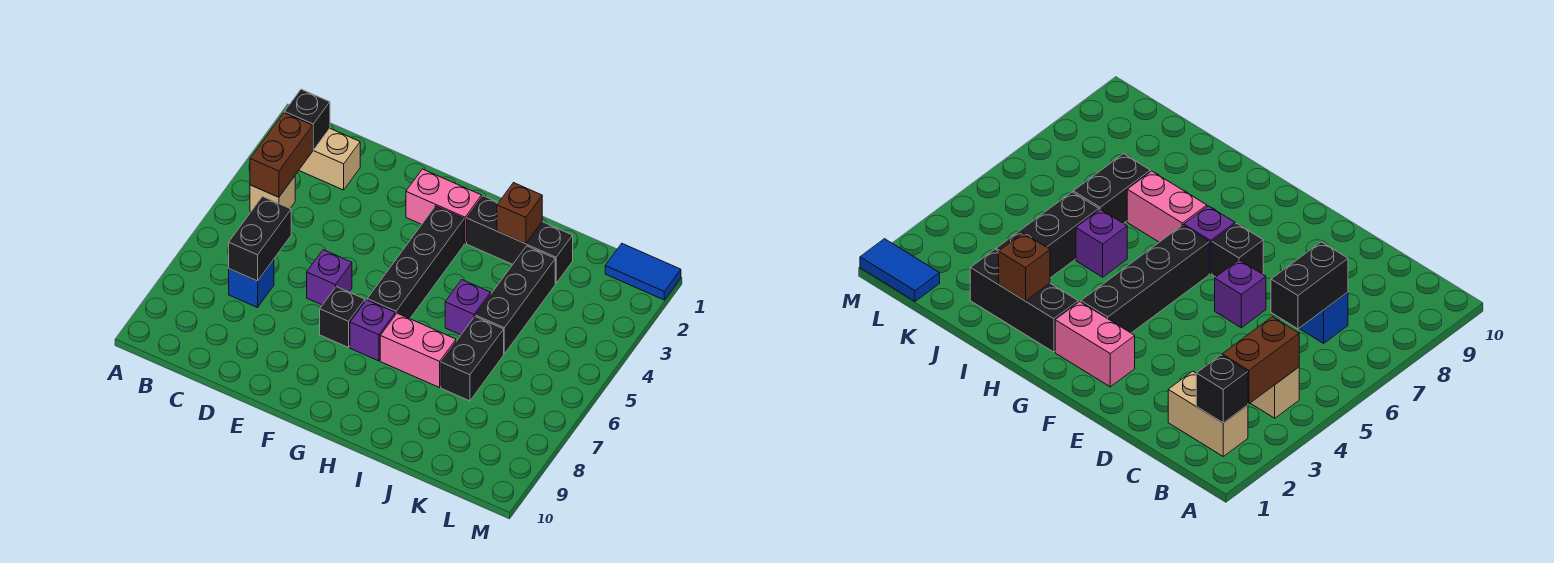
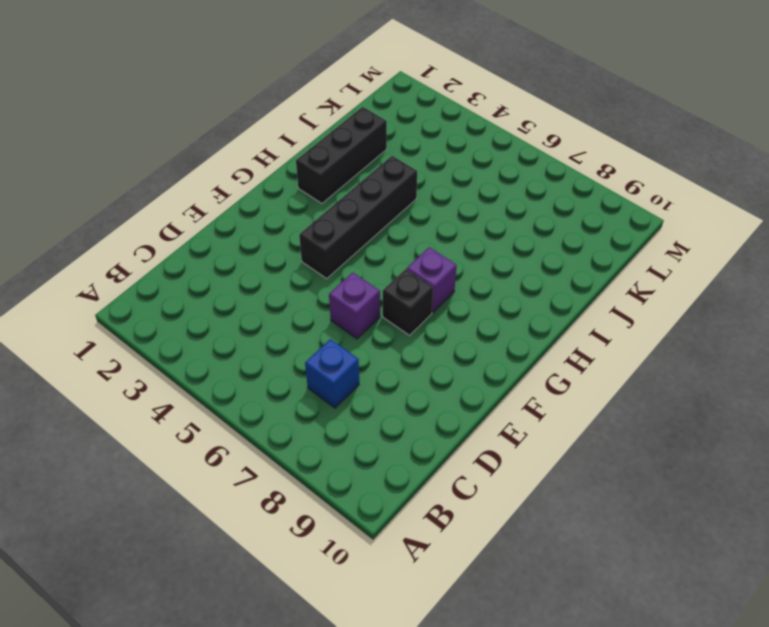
black brick F4:I4 level 1 -> black brick G3:G6 level 1
none -> tan brick B2:C2 level 1
none -> tan brick B4 level 1
none -> pink brick F2:G2 level 1

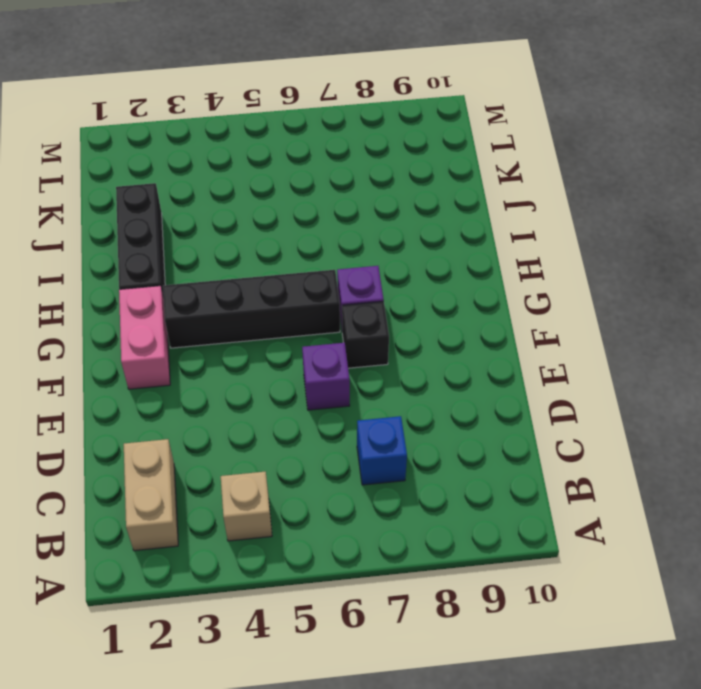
none -> pink brick H7:I7 level 1
none -> purple brick I5 level 1
none -> black brick J3:J5 level 1

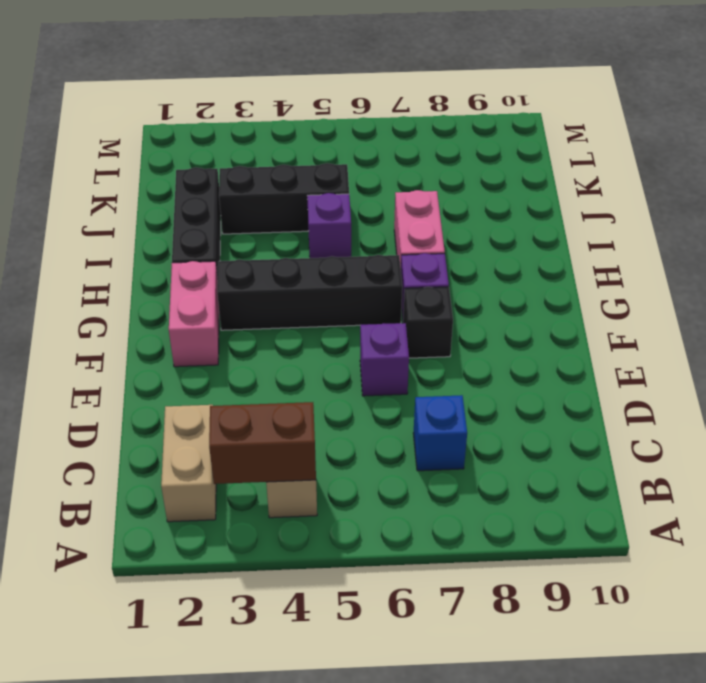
none -> black brick J6:J7 level 1
none -> blue tile L1:M1 level 1
none -> black brick B2 level 2

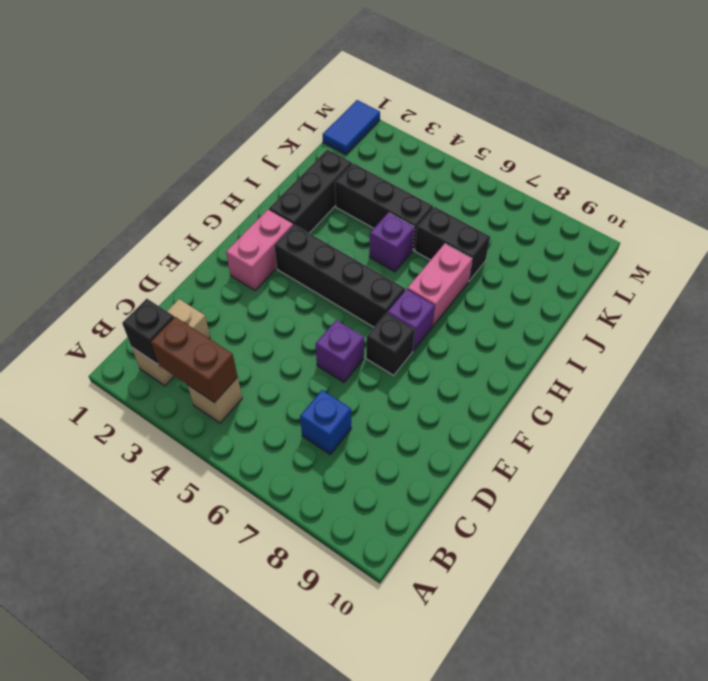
none -> black brick C6:C7 level 2
none -> brown brick I2 level 2

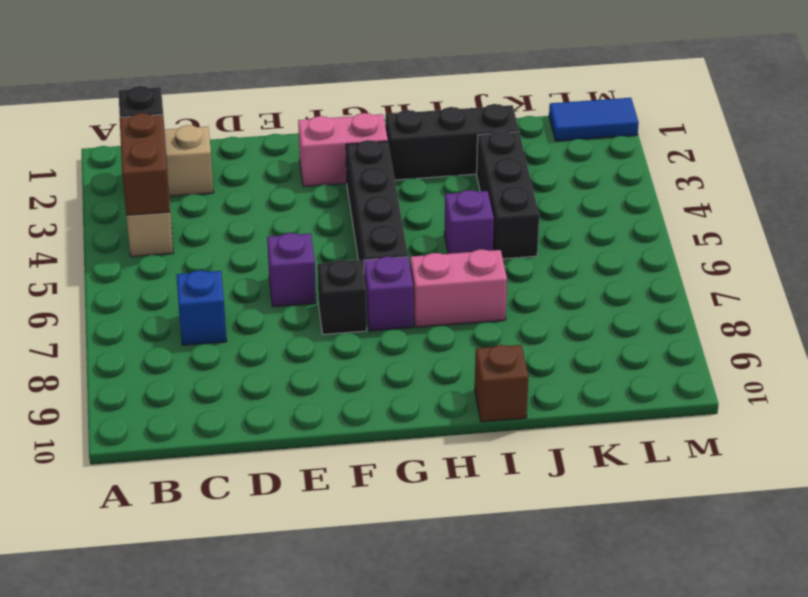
brown brick I10 level 1 -> brown brick I2 level 2
none -> black brick J6:J7 level 1
none -> black brick C6:C7 level 2

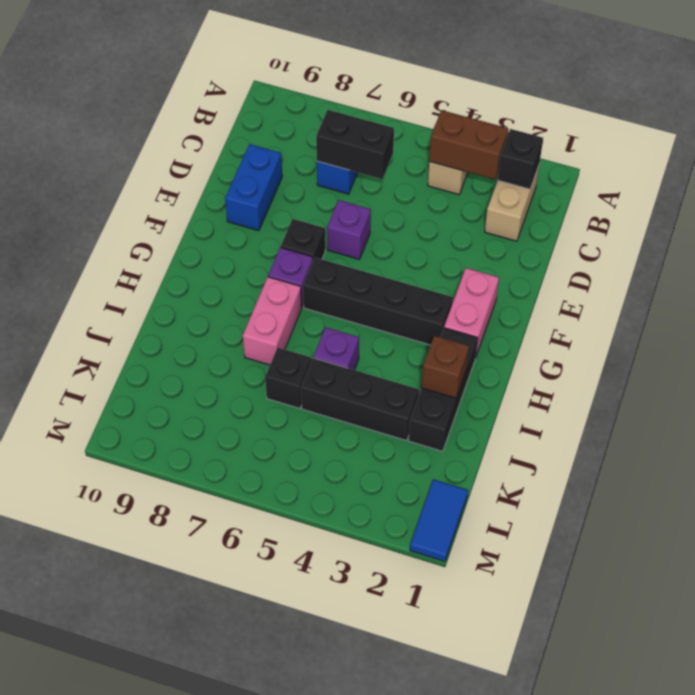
blue brick D9:E9 level 1 -> none
black brick J6 level 1 -> black brick J6:J7 level 1

